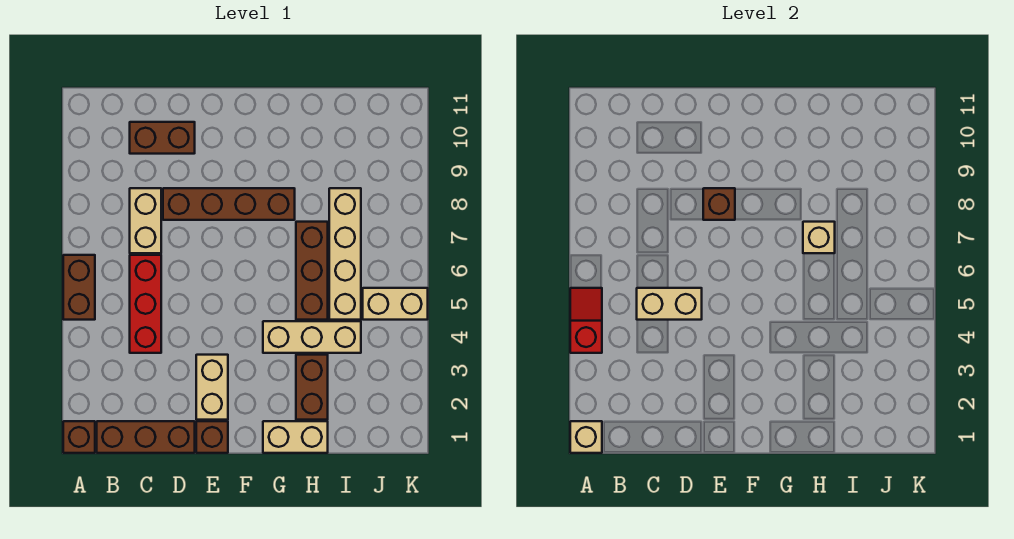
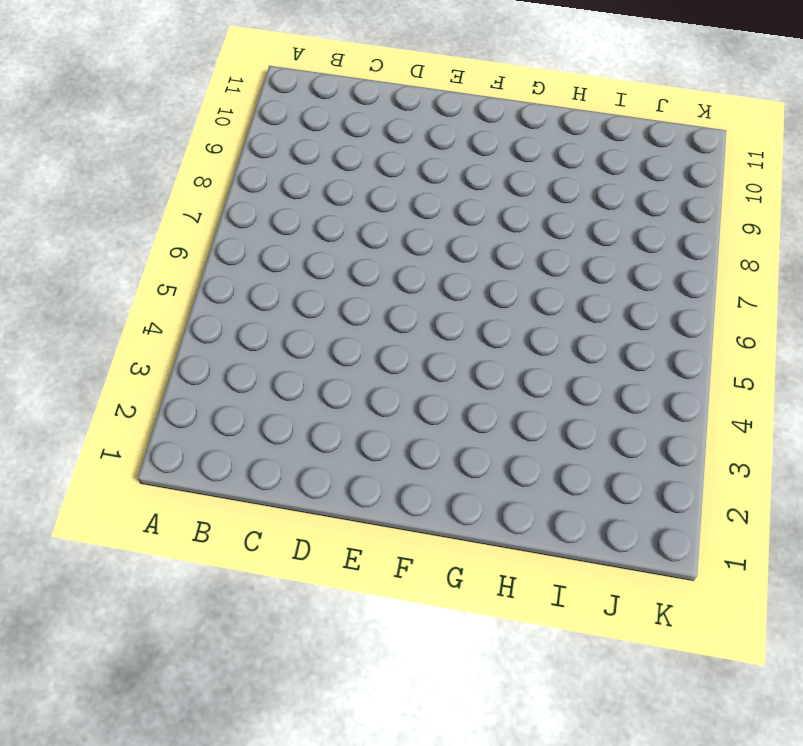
none -> brown brick A1 level 1
none -> brown brick A5:A6 level 1
none -> brown brick B1:D1 level 1

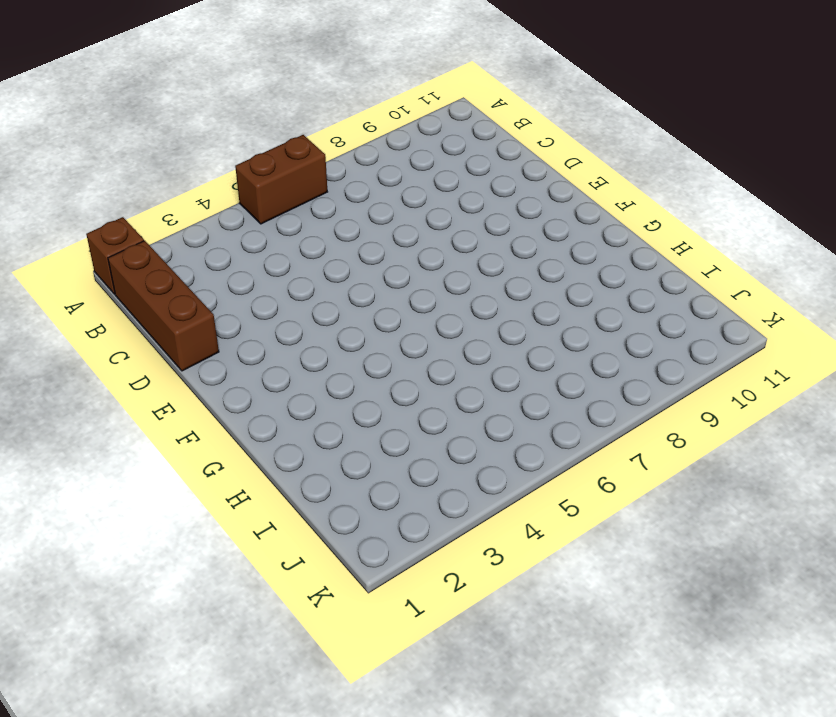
none -> red brick C4:C6 level 1
none -> tan brick C7:C8 level 1
none -> brown brick C10:D10 level 1

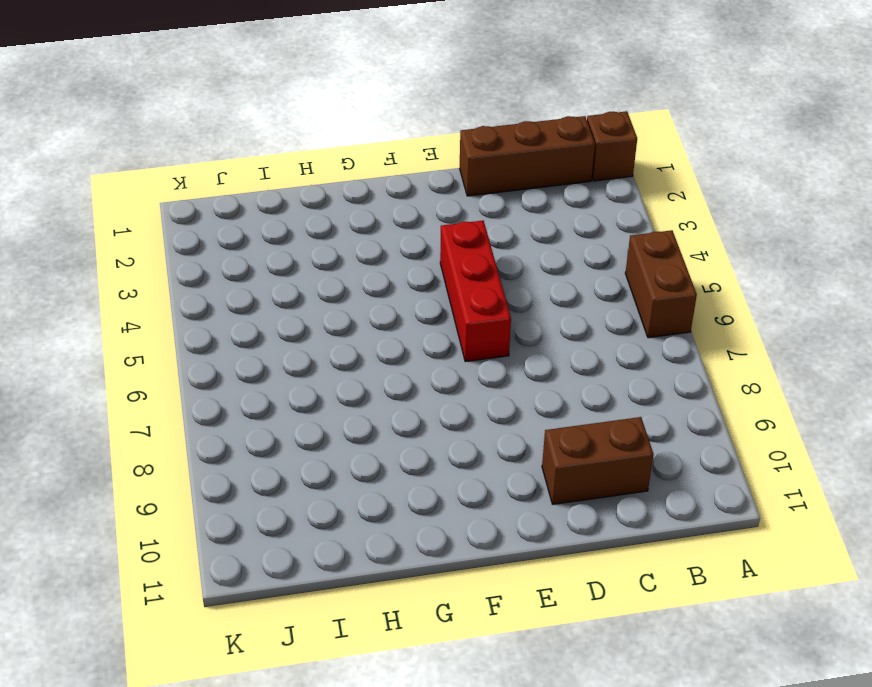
red brick E4:E6 level 1 -> red brick C4:C6 level 1
none -> tan brick C7:C8 level 1
none -> brown brick D8:G8 level 1
none -> brown brick E1 level 1

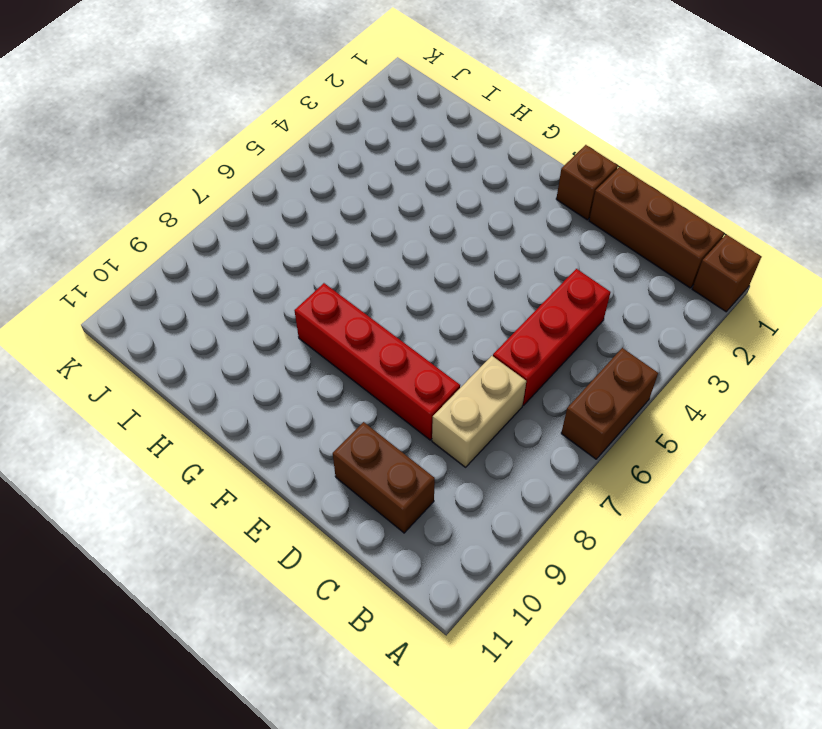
red brick D8:G8 level 1 -> brown brick D8:G8 level 1
none -> tan brick E2:E3 level 1
none -> tan brick G1:H1 level 1
none -> tan brick G4:I4 level 1

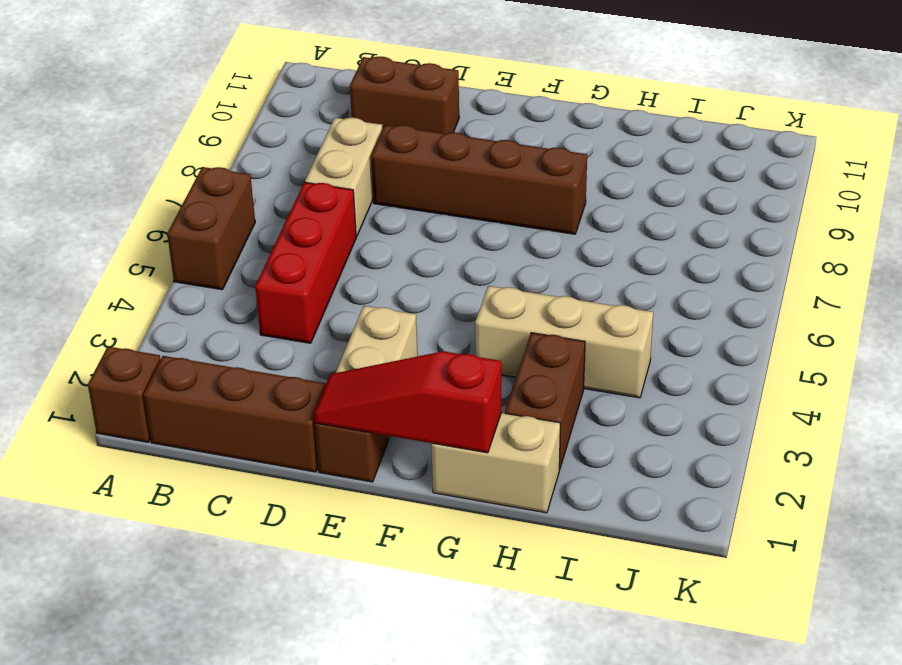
red slope E1:G1 level 2 top G -> none
none -> brown brick H5:H7 level 1
none -> tan brick I5:I8 level 1
none -> tan brick J5:K5 level 1

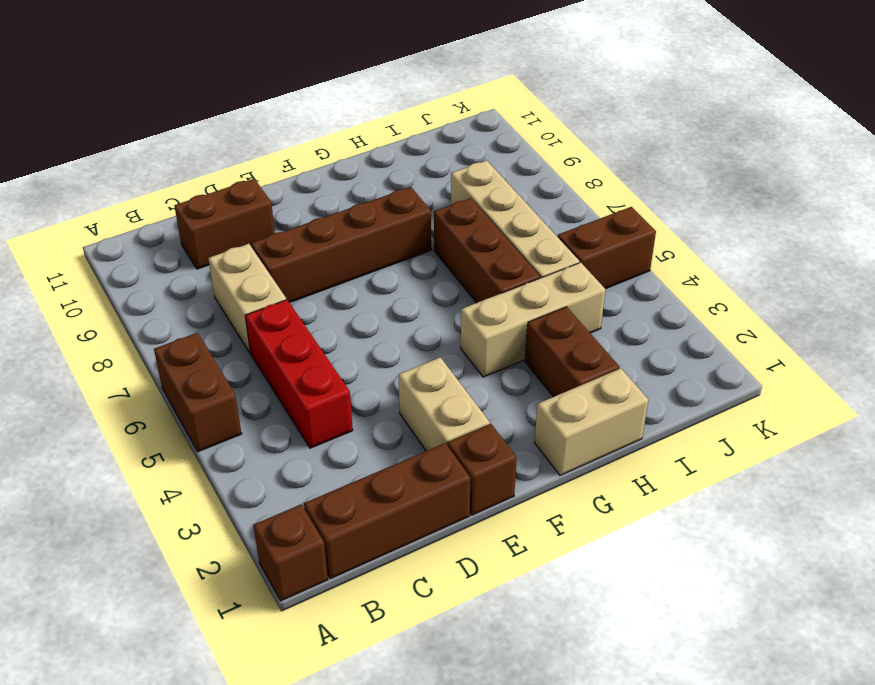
brown brick J5:K5 level 1 -> tan brick J5:K5 level 1
none -> tan brick A1 level 2
none -> red slope A4:A5 level 2 top 4
none -> tan brick C5:D5 level 2

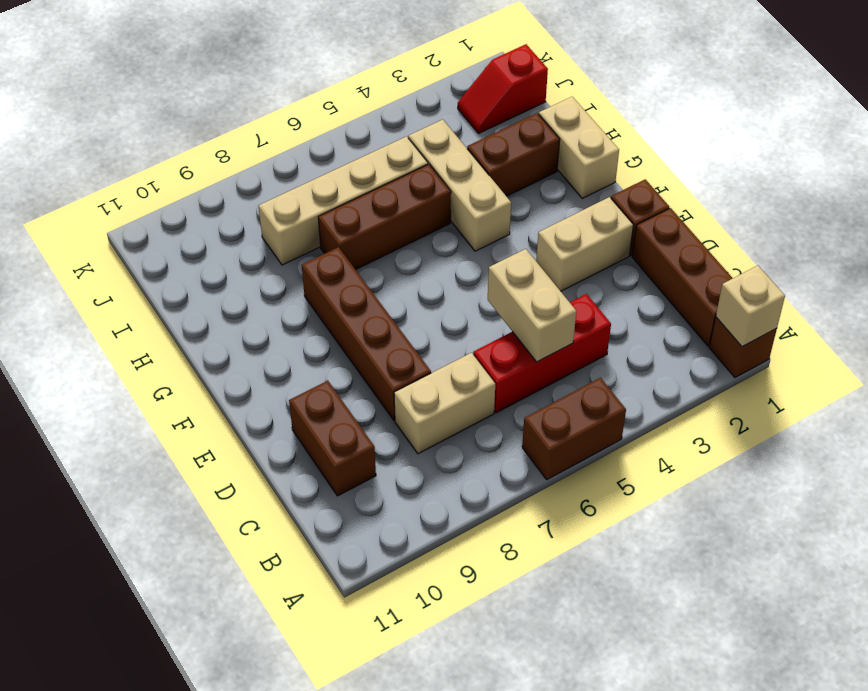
red slope J1:J2 level 1 top 1 -> red slope A4:A5 level 2 top 4
none -> tan brick J5:K5 level 1
none -> brown brick E8 level 2
none -> tan brick H7 level 2

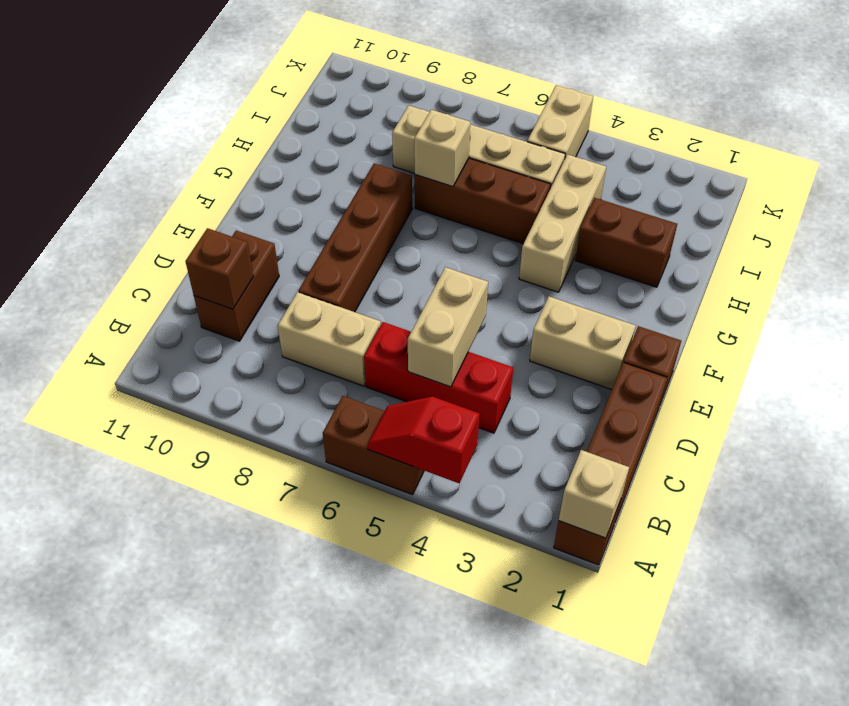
brown brick C10 level 2 -> brown brick E8 level 2
none -> tan brick G1:H1 level 1

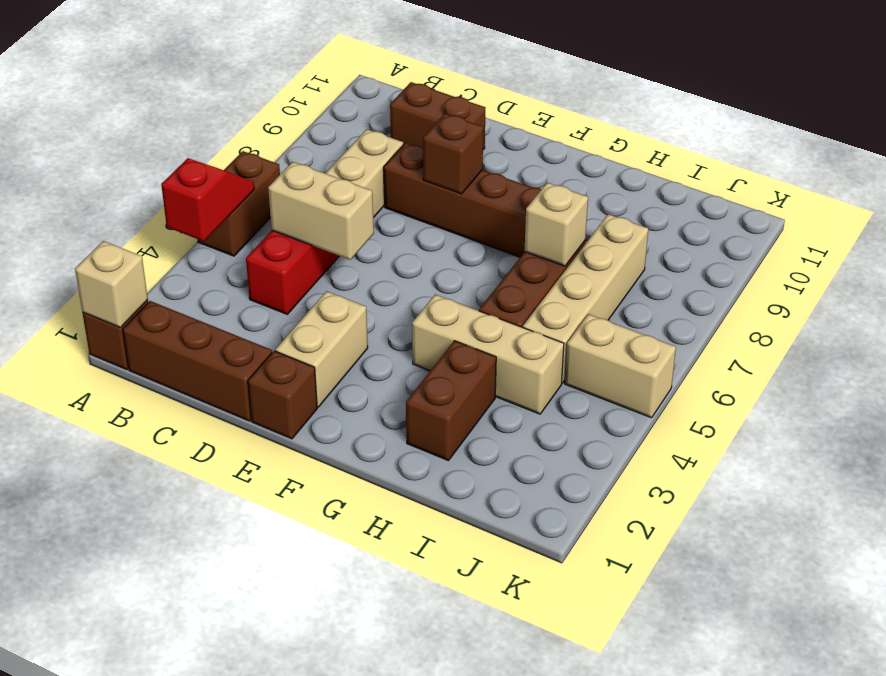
none -> tan brick G1:H1 level 1

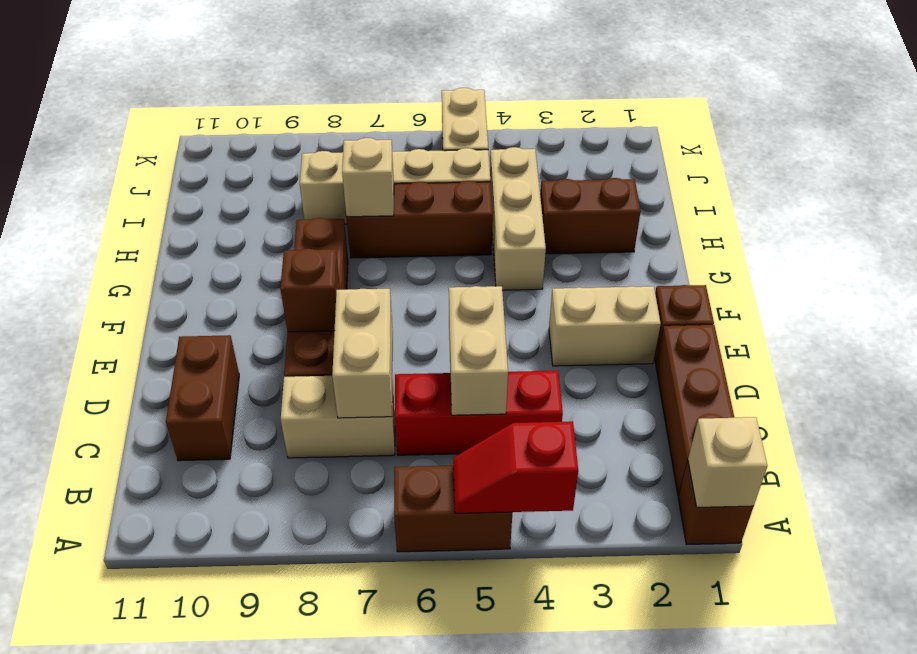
tan brick C7:D7 level 2 -> tan brick G1:H1 level 1

